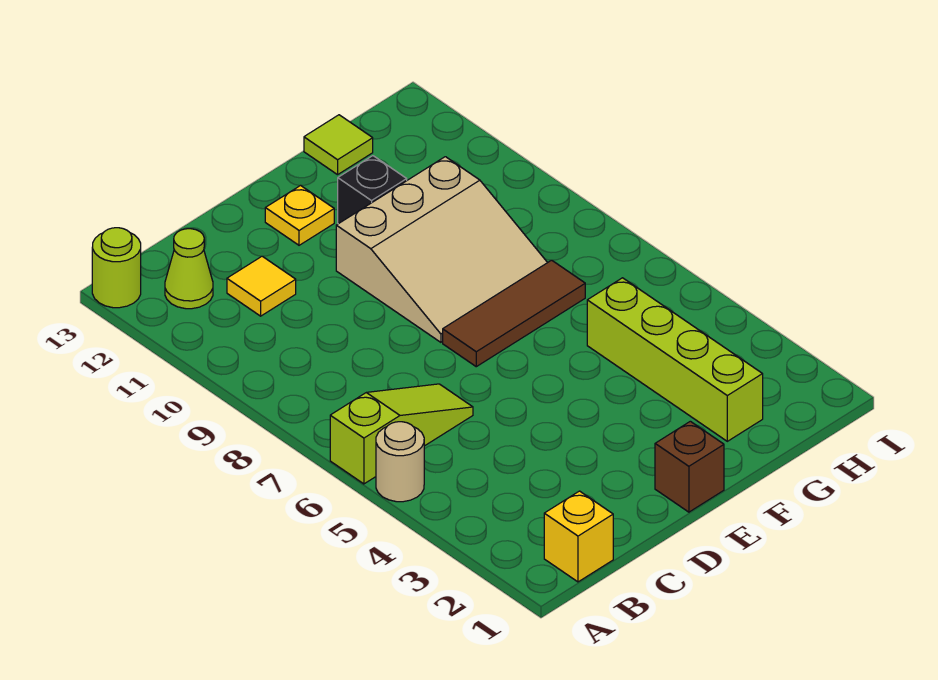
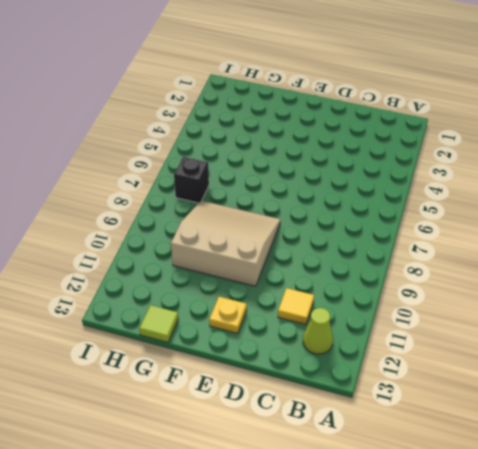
black brick H7 level 1 -> black brick F11 level 1
none -> tan round brick A5 level 1
none -> lime slope A6:C6 level 1 top A
none -> lime round brick A13 level 1

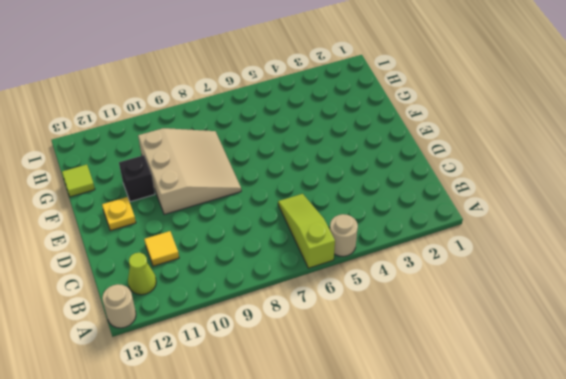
tan round brick A13 level 1 -> lime round brick A13 level 1
none -> yellow brick B1 level 1
none -> brown brick E1 level 1
none -> brown tile E7:G7 level 1

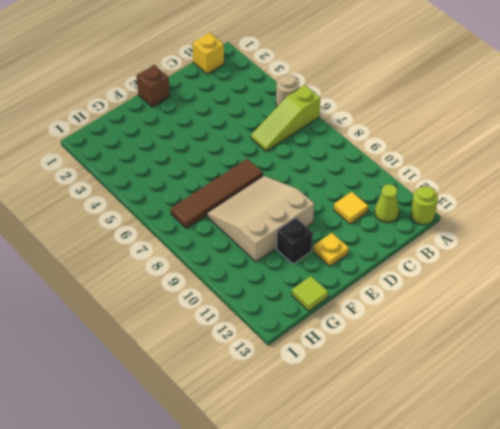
brown tile E7:H7 level 1 -> brown tile E7:G7 level 1
none -> lime brick G2:G5 level 1

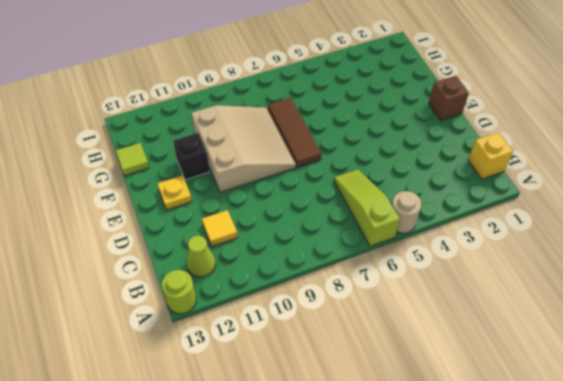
none -> lime brick G2:G5 level 1

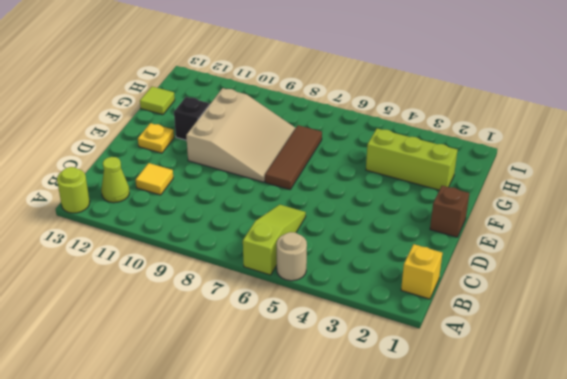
lime brick G2:G4 level 1 -> lime brick G2:G5 level 1

